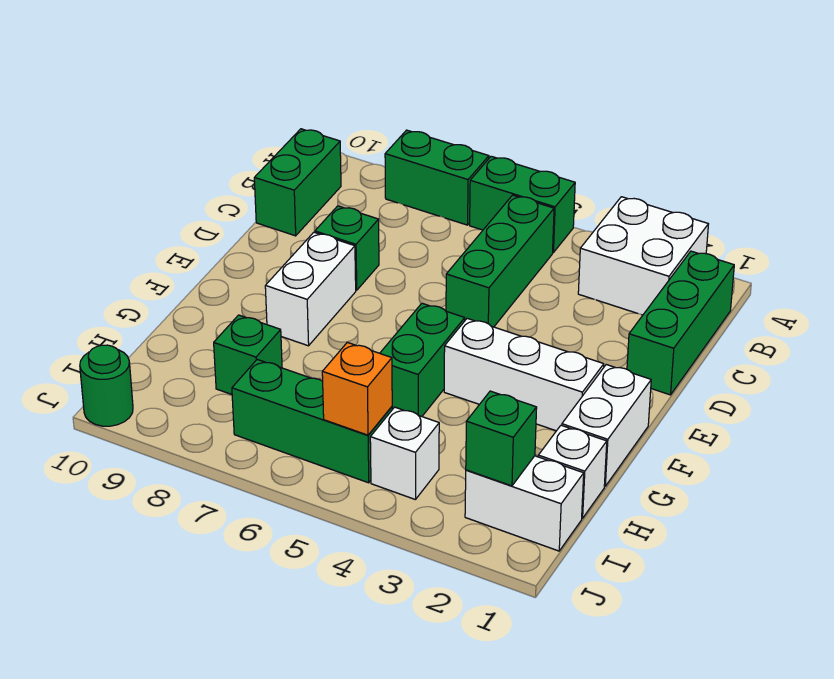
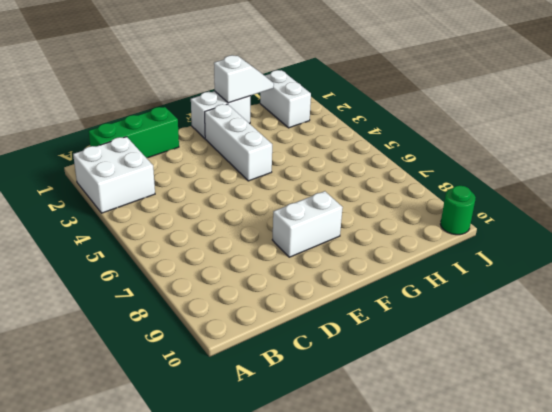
white slope G1:H1 level 2 top G -> none
none -> green brick A5:A6 level 1
none -> green brick A7:A8 level 1
none -> green brick B5:D5 level 1

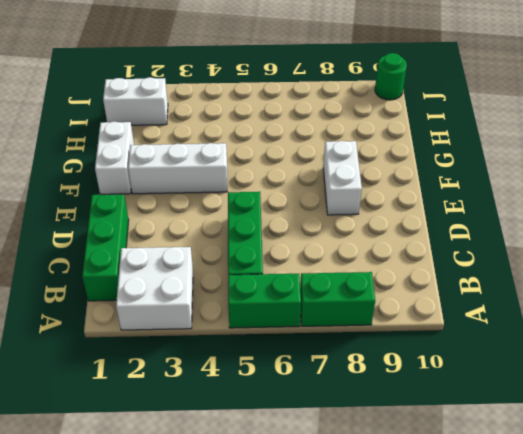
none -> green brick B10:C10 level 1
none -> green brick D8 level 1
none -> green brick F5:G5 level 1

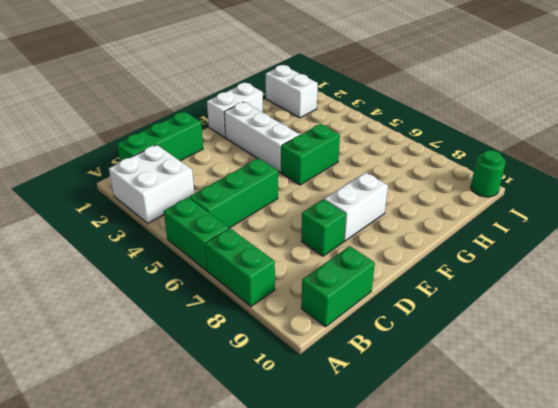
none -> white brick H1 level 1
none -> green brick H8 level 1
none -> white brick I4 level 1

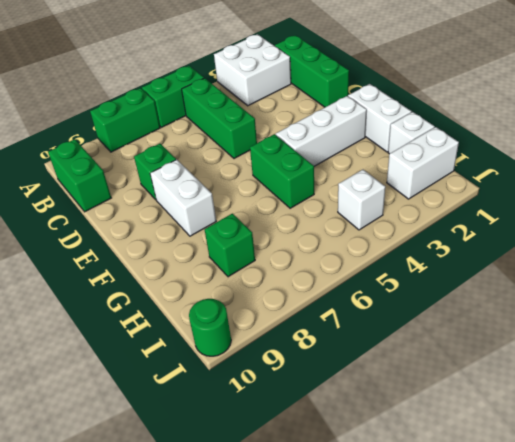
none -> green brick I5:I7 level 1
none -> green brick I2 level 2
none -> orange brick I5 level 2

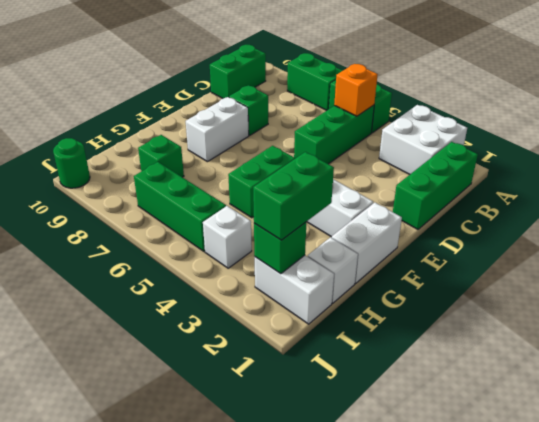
orange brick B5 level 2 -> orange brick I5 level 2
green brick H2:I2 level 3 -> none

